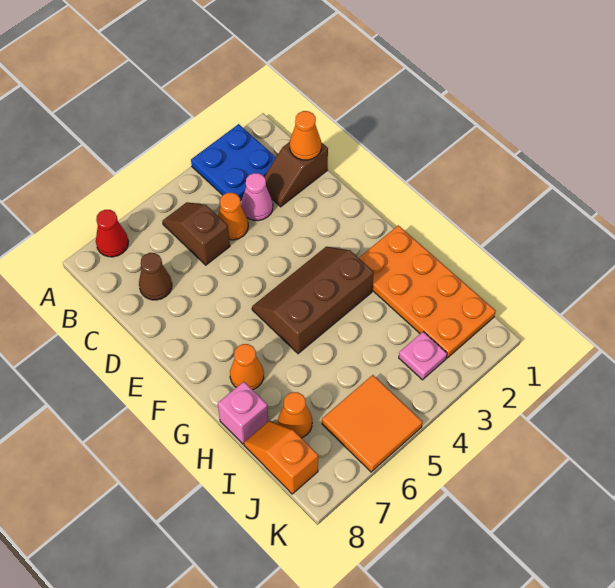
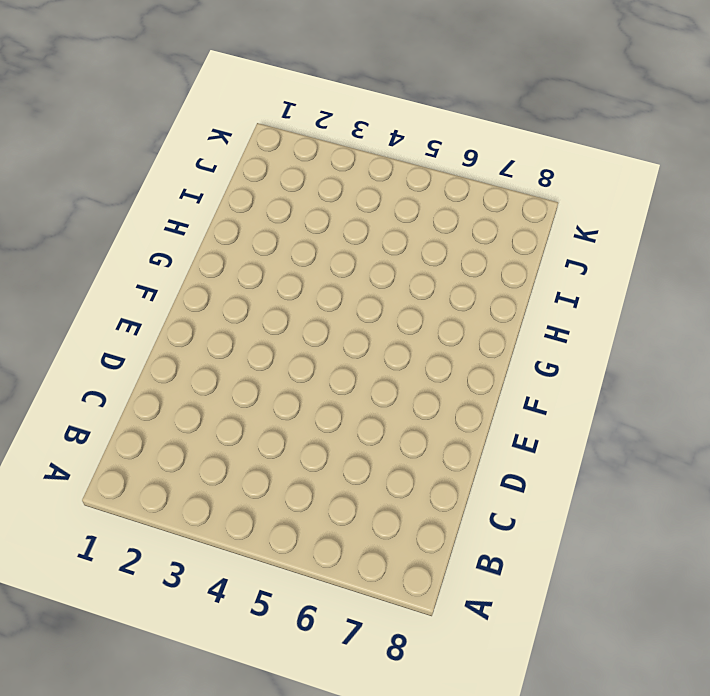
none -> blue plate A2:B3 level 1
none -> red cone A7 level 1
none -> brown slope B5:C5 level 1 top C

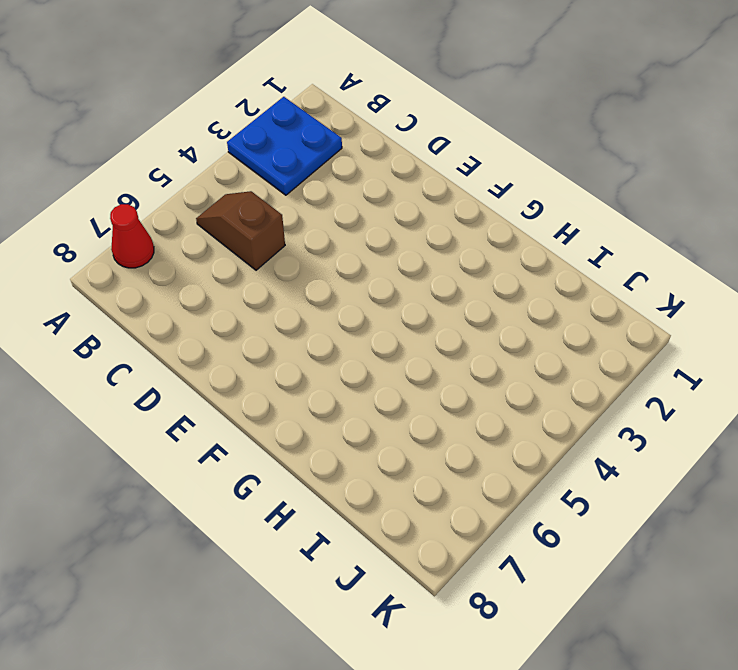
none -> brown slope C1:C2 level 1 top 1
none -> pink cone C3 level 1
none -> orange cone C4 level 1

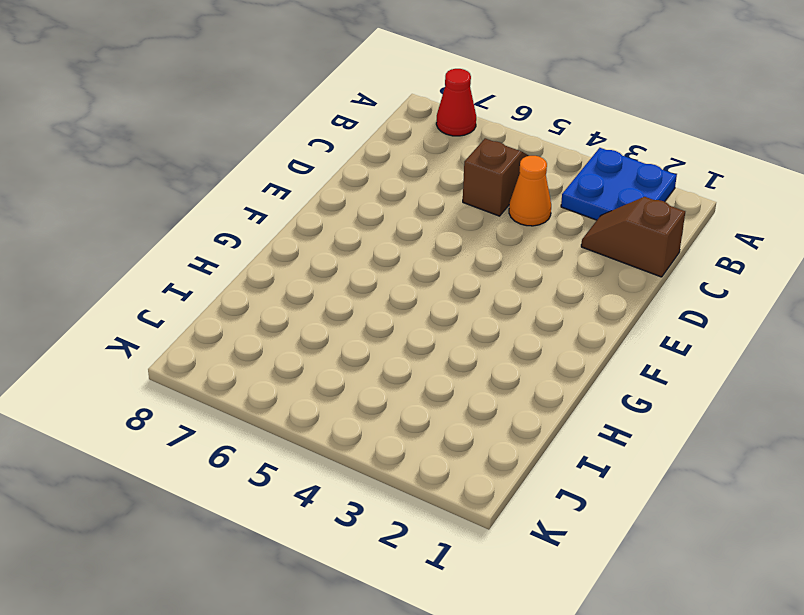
none -> pink cone C3 level 1
none -> brown cone C7 level 1
none -> brown slope F3:G5 level 1 top G

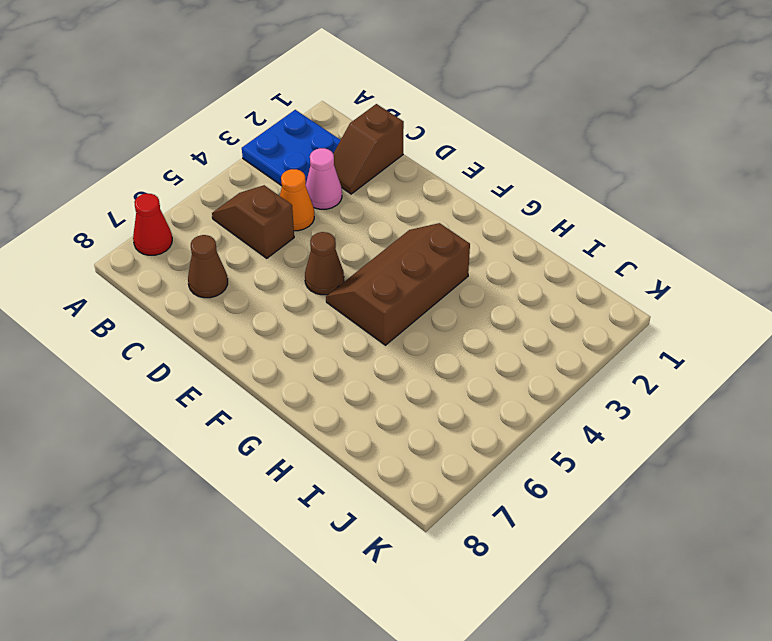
brown cone E5 level 1 -> none
none -> orange plate G1:J2 level 1
none -> orange cone G7 level 1
none -> pink brick H8 level 1

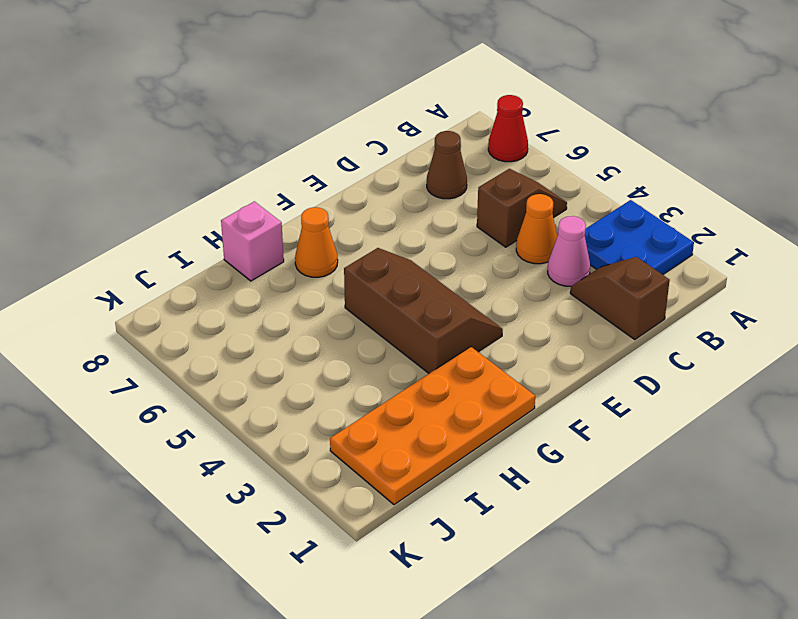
none -> orange cone I7 level 1
none -> orange slope I8:J8 level 1 top J
none -> pink plate J3 level 1

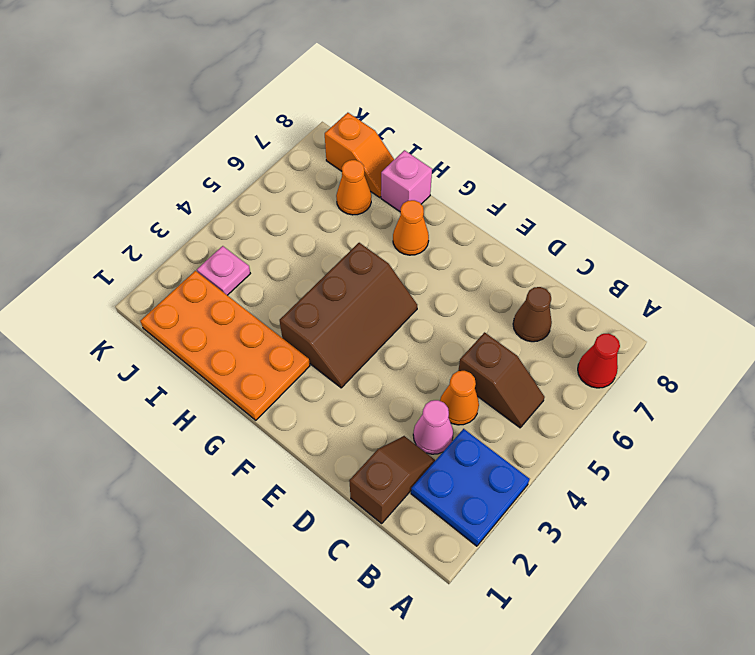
none -> orange tile J5:K6 level 1
none -> orange cone C1 level 2

